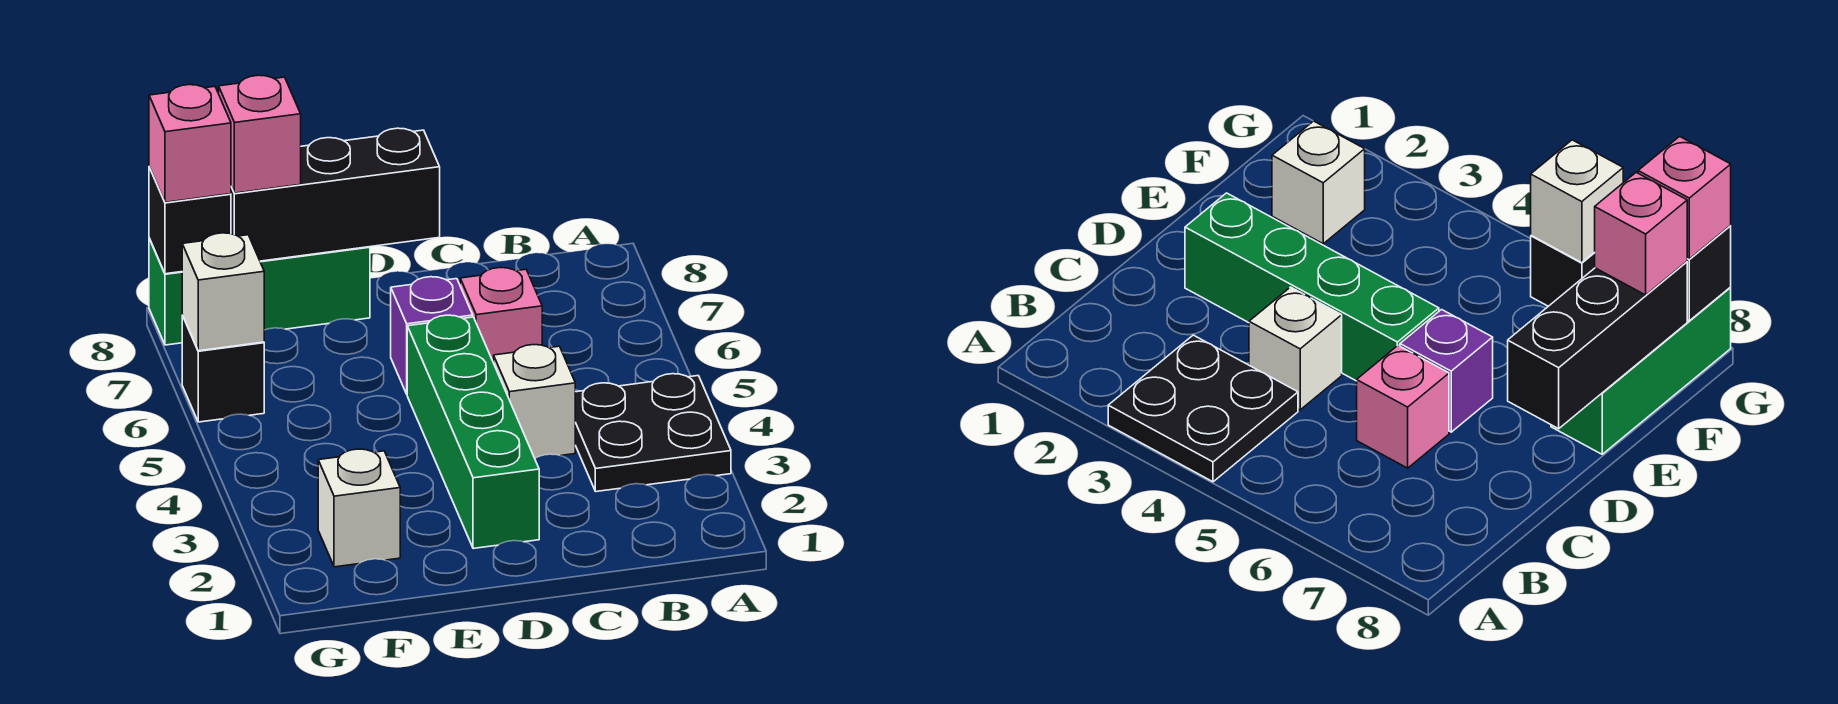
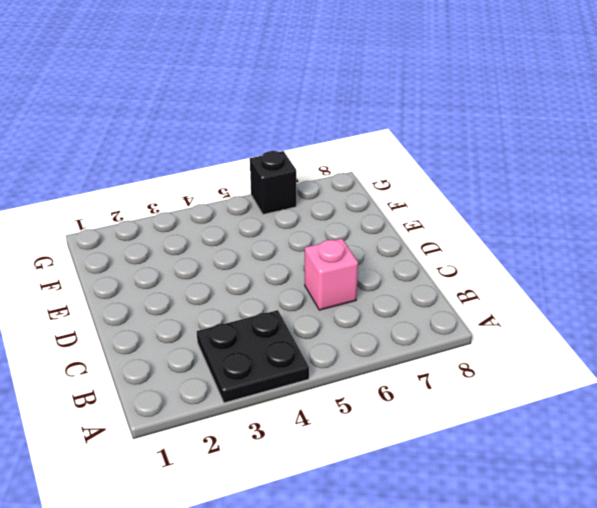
none -> white brick C4 level 1
none -> green brick D2:D5 level 1
none -> purple brick D6 level 1

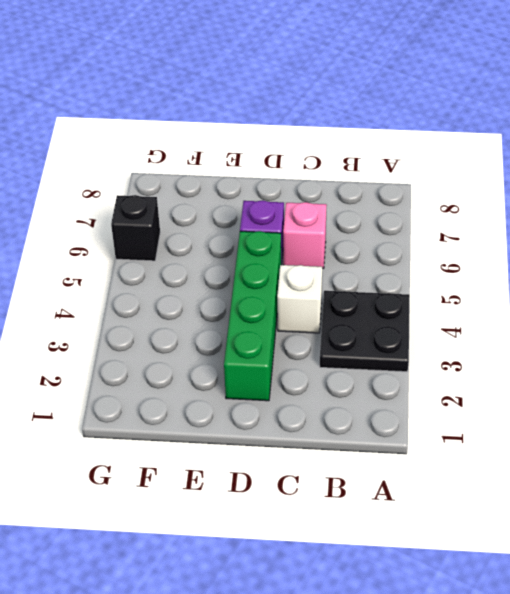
none -> green brick E8:G8 level 1
none -> white brick F2 level 1
none -> black brick D8:F8 level 2

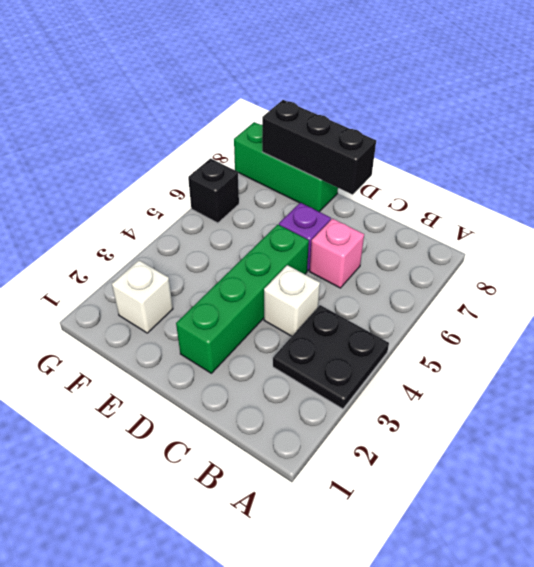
none -> white brick G6 level 2
none -> black brick G8 level 2
none -> pink brick F8 level 3

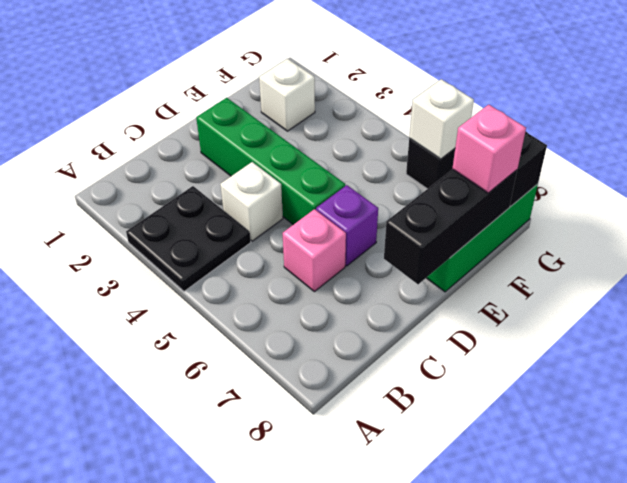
none -> pink brick G8 level 3

